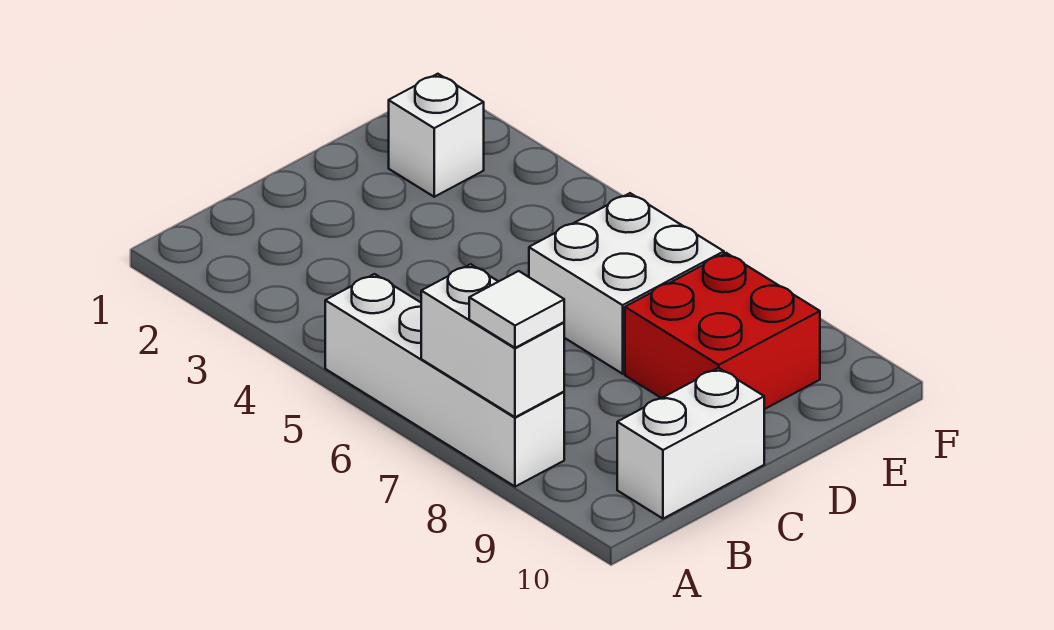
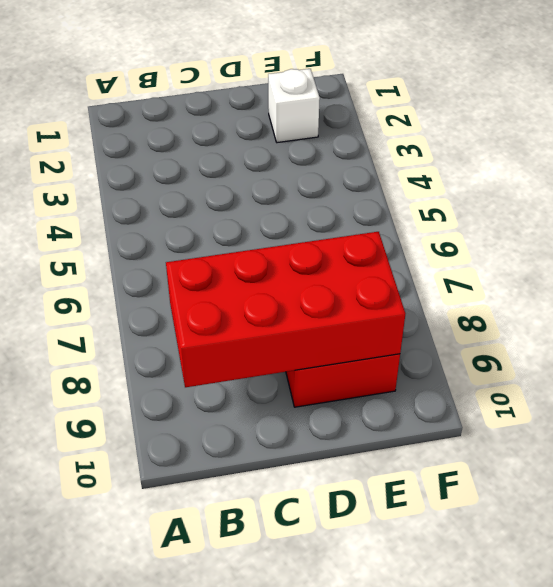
red brick B8:E9 level 2 -> none
none -> white brick A5:A8 level 1
none -> white brick B10:C10 level 1

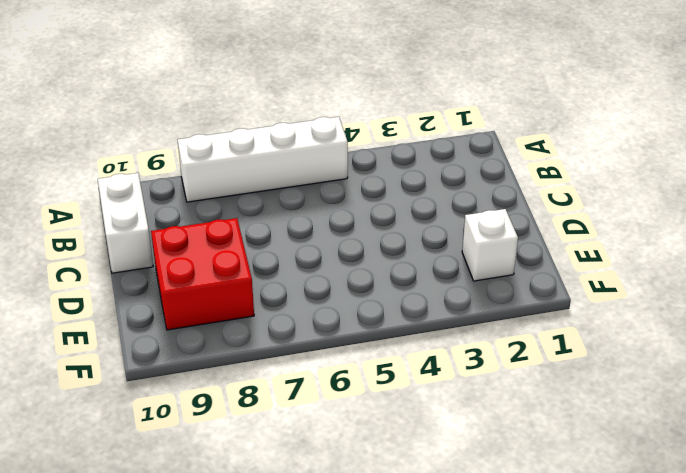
none -> white brick D6:E7 level 1
none -> white brick A7:A8 level 2

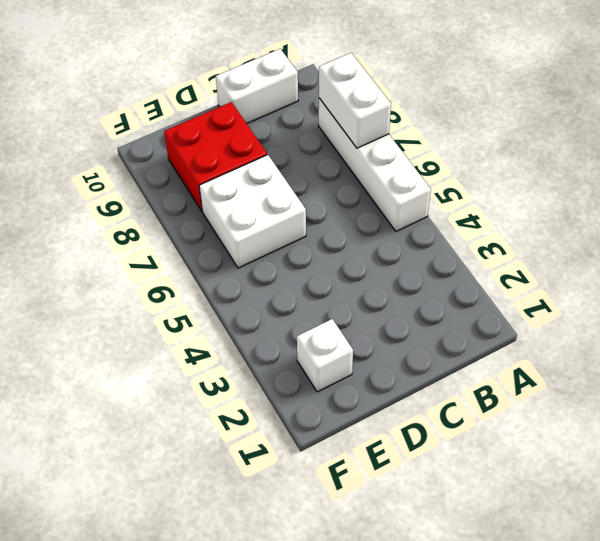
none -> white tile A8 level 3

